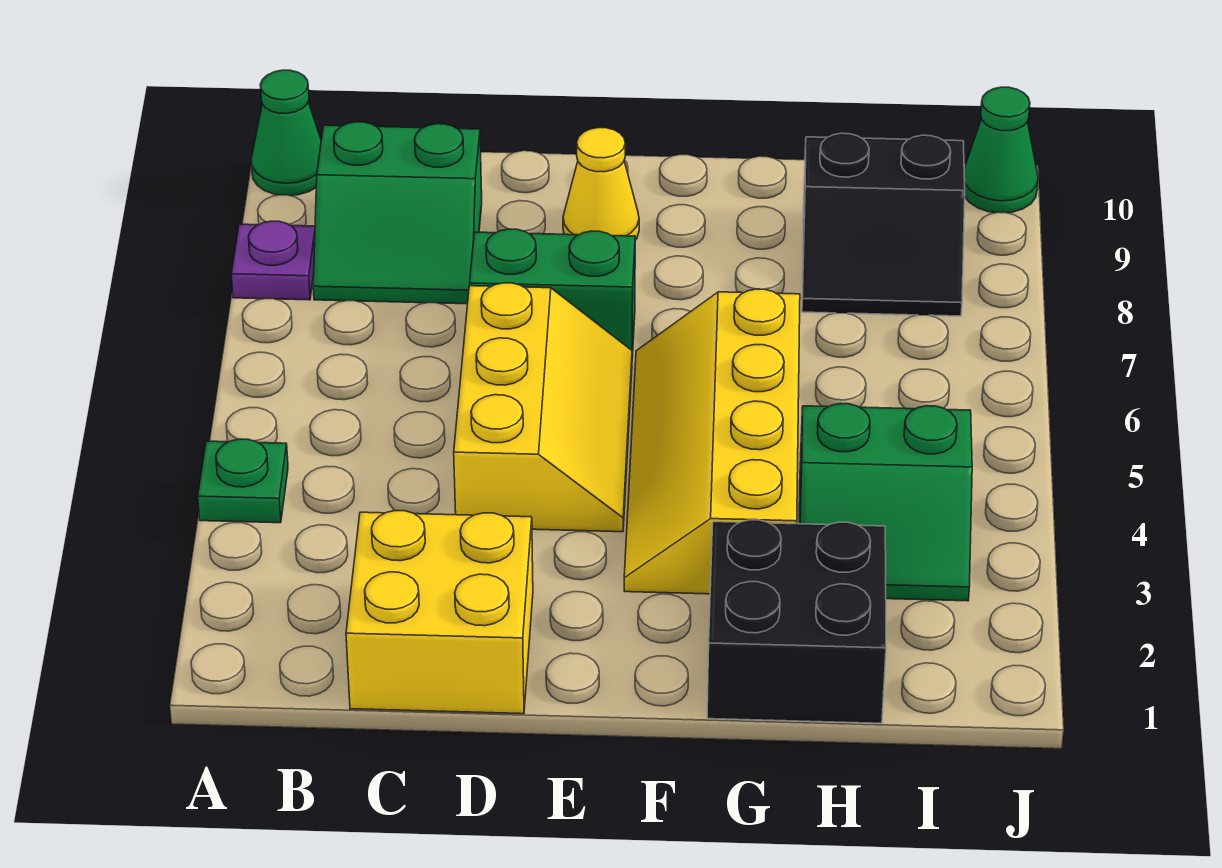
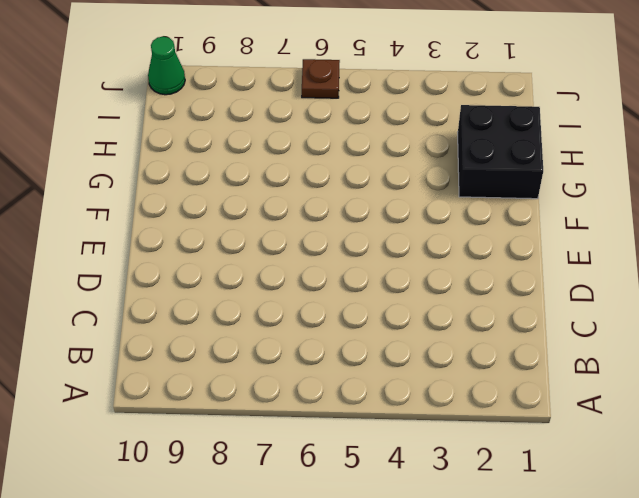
brown plate J6 level 1 -> none
none -> green plate A4 level 1
none -> purple plate A8 level 1
none -> green cone A10 level 1

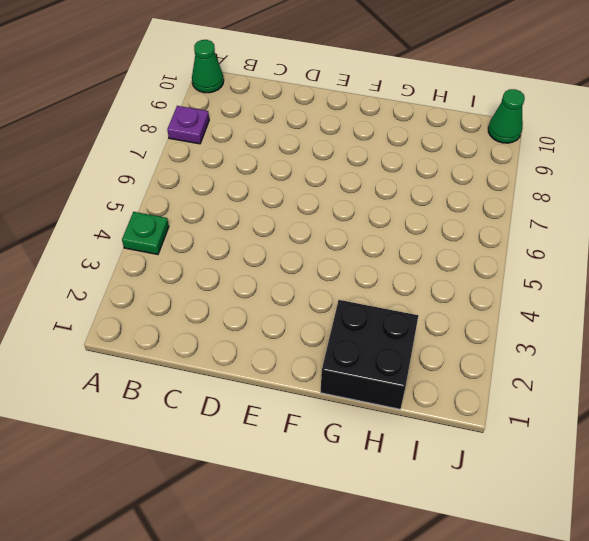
none -> green slope B8:C9 level 1 top 9
none -> yellow brick C1:D2 level 1
none -> yellow slope D4:E6 level 1 top D

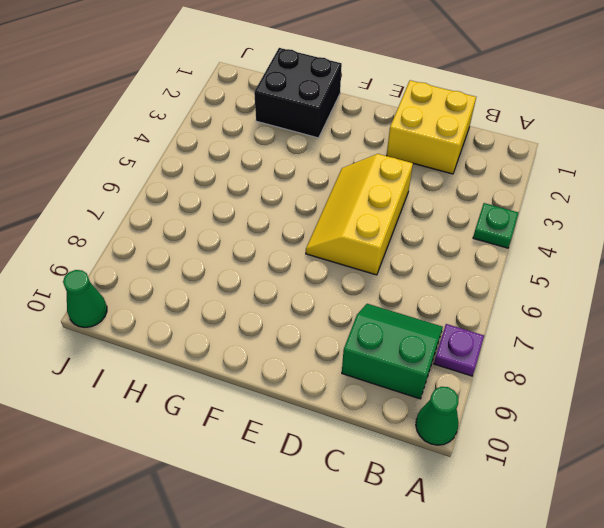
none -> green brick D7:E7 level 1
none -> yellow cone E9 level 1
none -> yellow slope F3:G6 level 1 top G

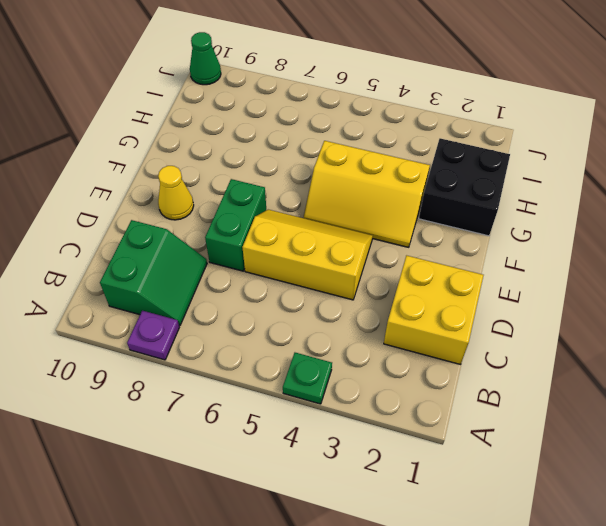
yellow slope F3:G5 level 1 top G -> yellow slope F3:G6 level 1 top G
none -> green cone A10 level 1
none -> green slope H3:I4 level 1 top 4
none -> black slope H8:I9 level 1 top 9

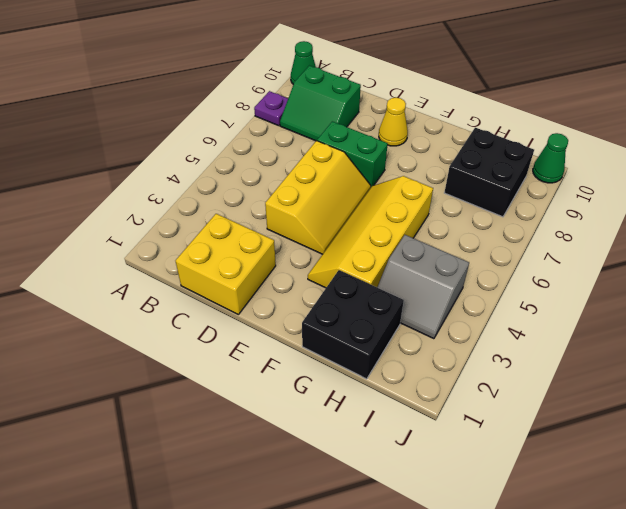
grey slope H3:I4 level 1 top 4 -> green slope H3:I4 level 1 top 4
black brick H8:I9 level 1 -> black slope H8:I9 level 1 top 9
none -> green plate A4 level 1

